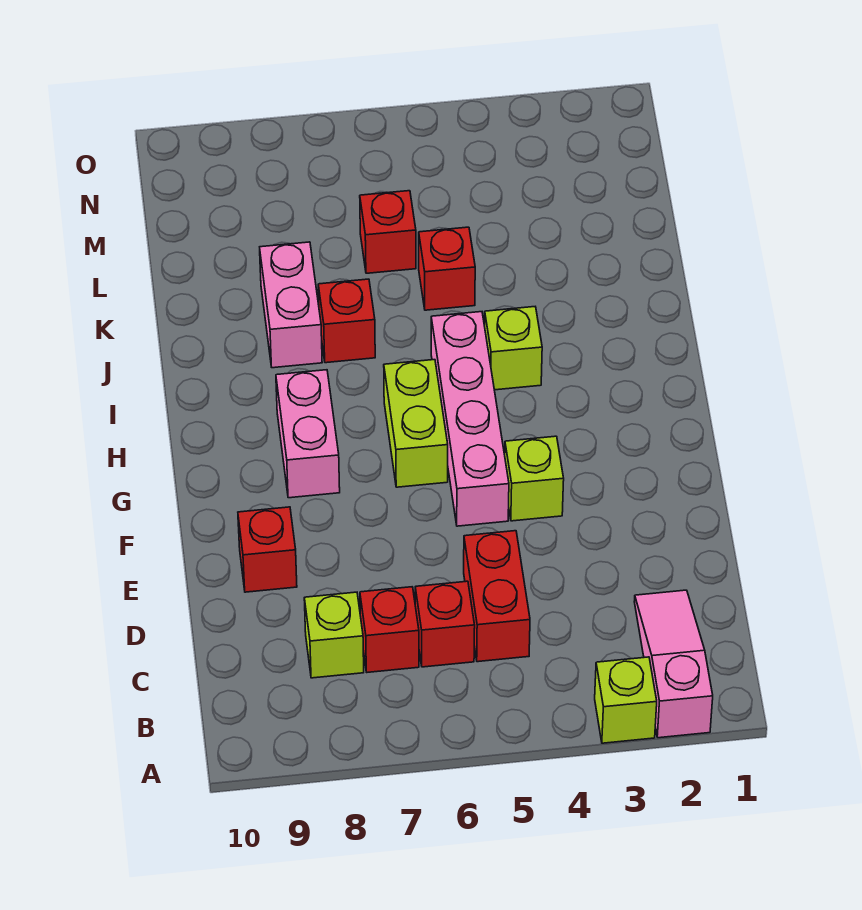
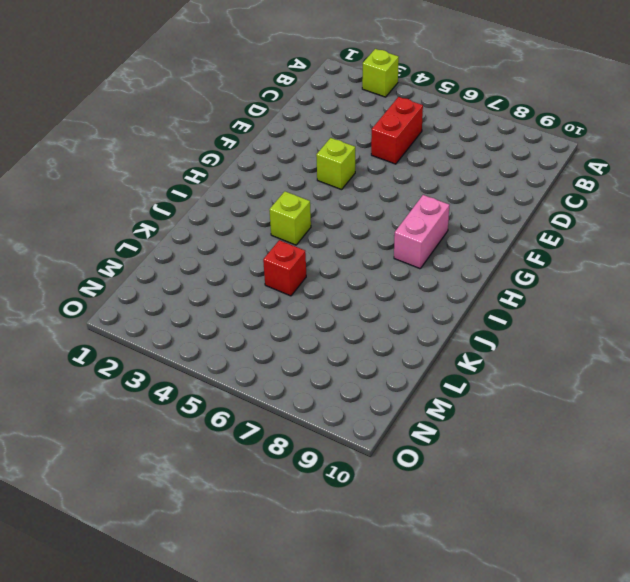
none -> pink slope A2:C2 level 1 top A
none -> red brick C6 level 1
none -> red brick C7 level 1

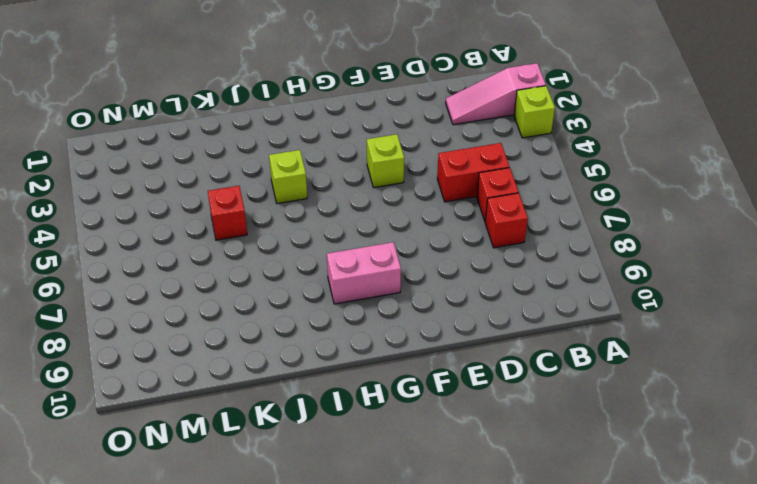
none -> lime brick C8 level 1
none -> red brick E9 level 1
none -> pink brick F5:I5 level 1

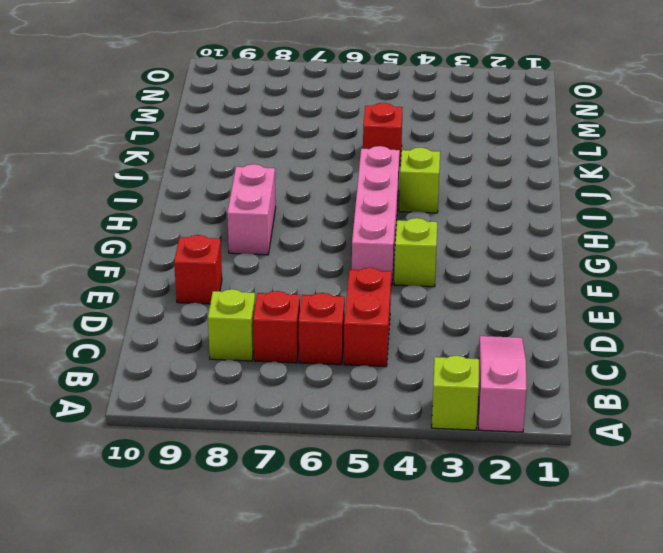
none -> lime brick G6:H6 level 1
none -> red brick J7 level 1
none -> pink brick J8:K8 level 1

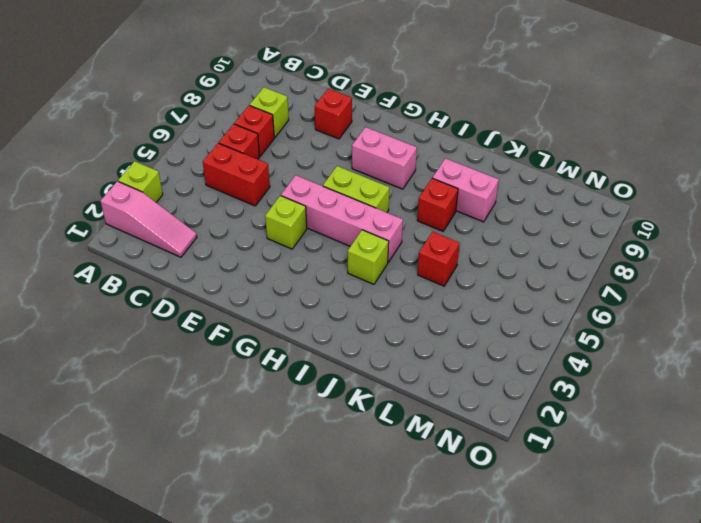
none -> red brick L6 level 1

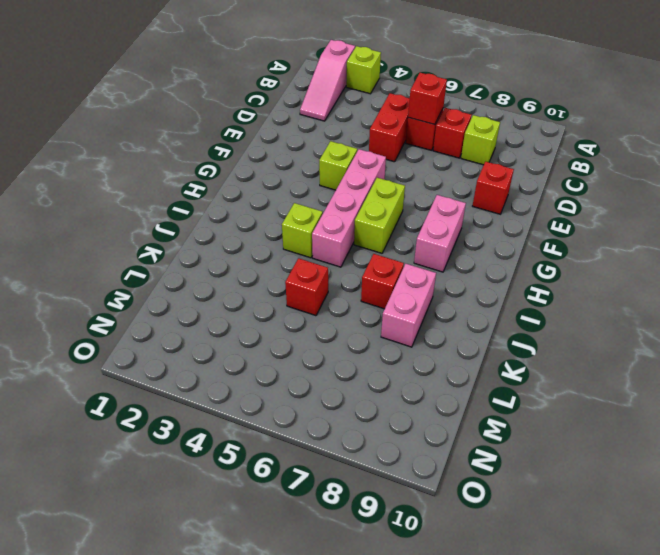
red brick C6 level 2 -> red brick L6 level 1

